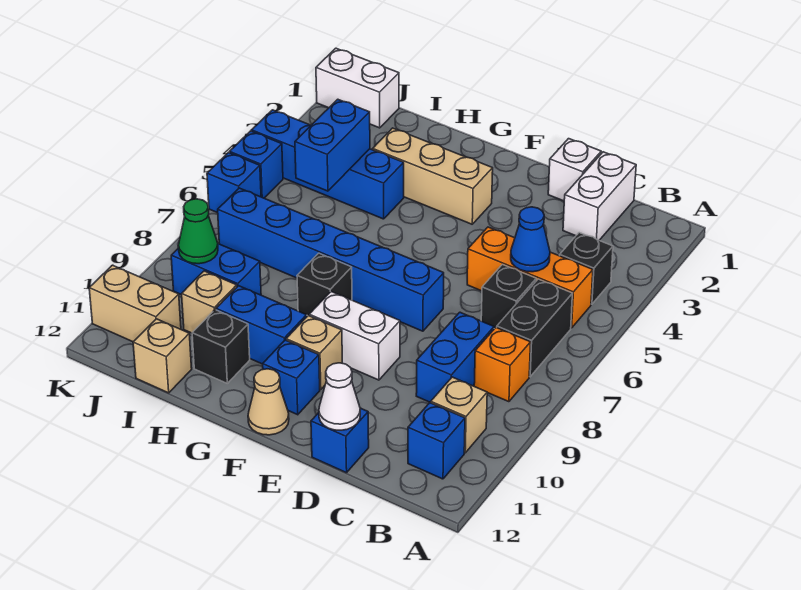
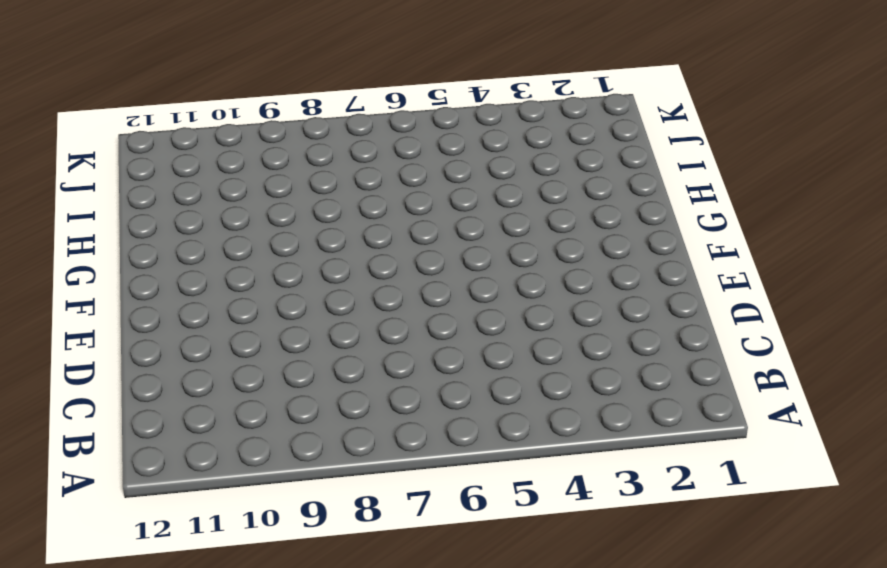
none -> black brick B4 level 1
none -> orange brick B5:D5 level 1
none -> black brick B6:B7 level 1
none -> orange brick B8 level 1

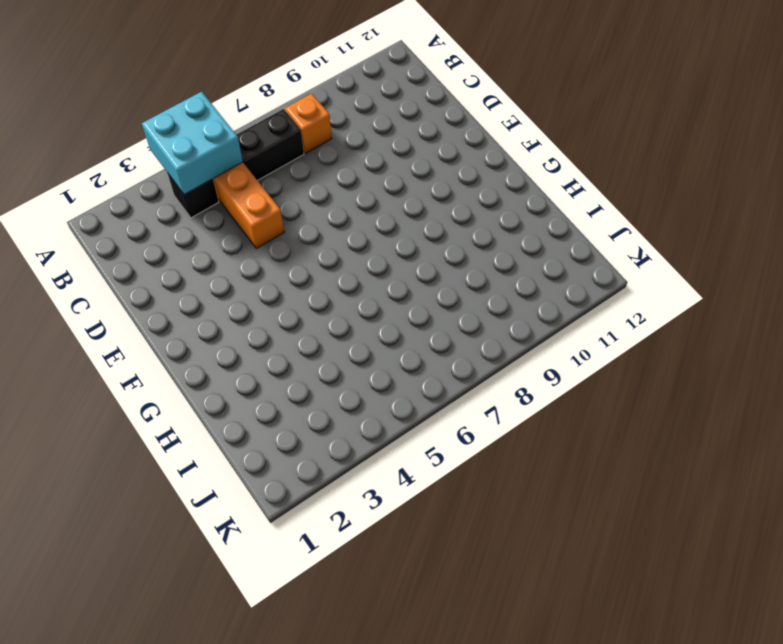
cyan brick A4:B5 level 2 -> none
none -> tan brick B10 level 1
none -> blue brick B11 level 1
none -> white brick C1:C2 level 1
none -> black brick C6 level 1

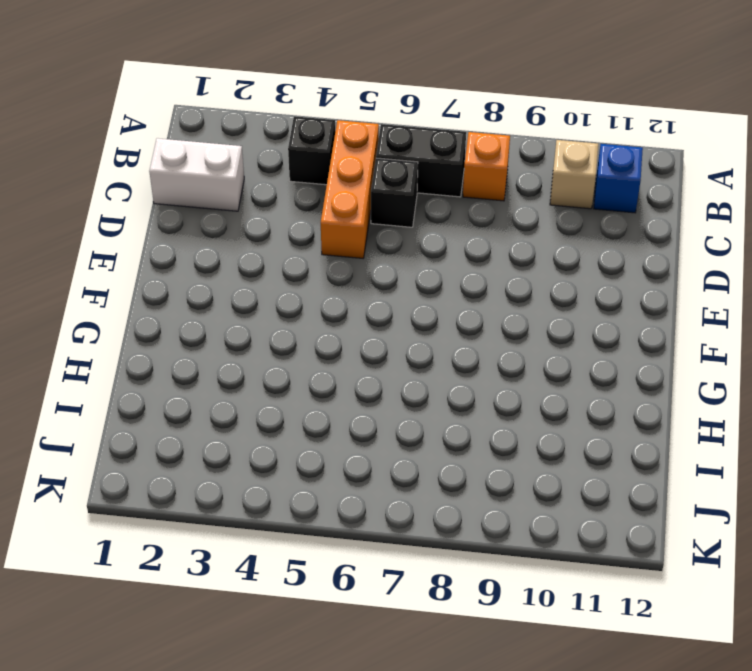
none -> blue brick C8:C9 level 1
none -> white brick D1 level 1
none -> blue brick D12 level 1
none -> blue brick E7:J7 level 1

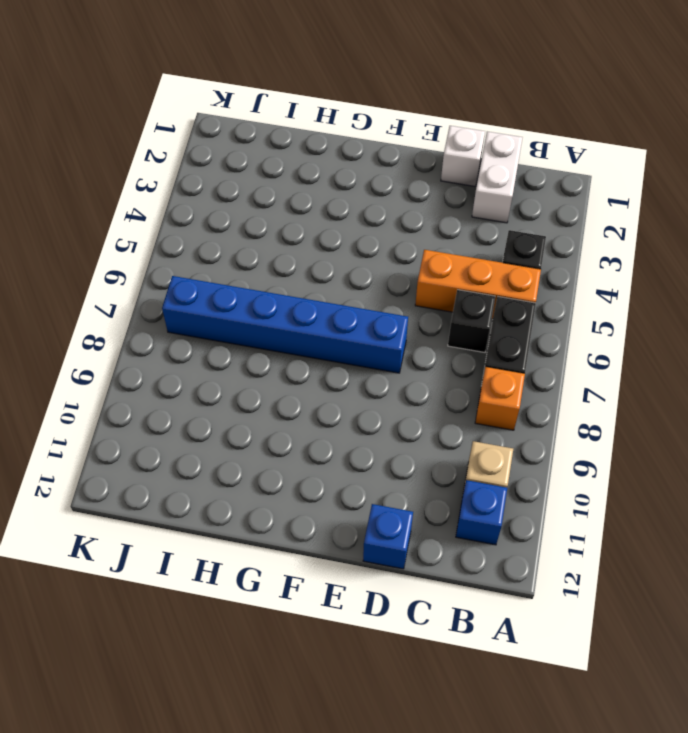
none -> blue brick C8:C9 level 1
none -> white brick E9:F9 level 1
none -> tan brick F3:H3 level 1
none -> tan brick F10 level 1

